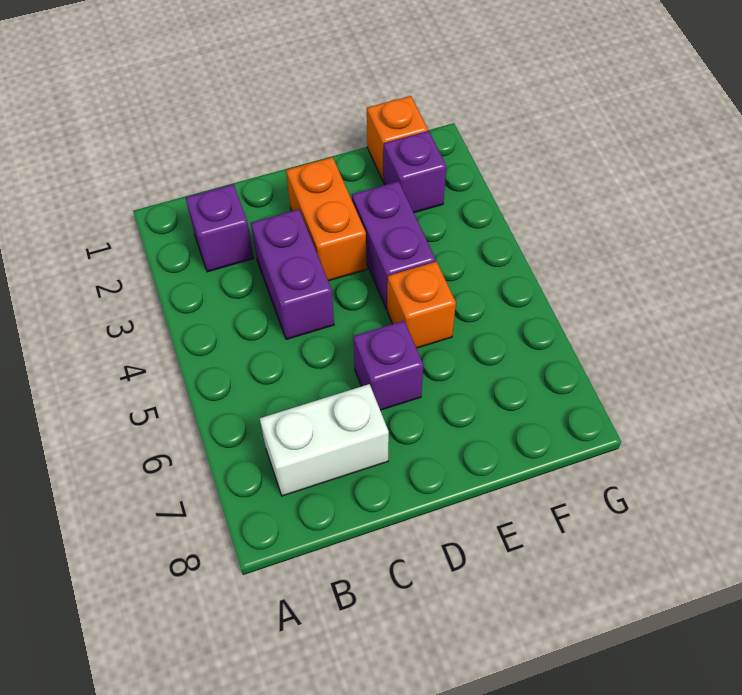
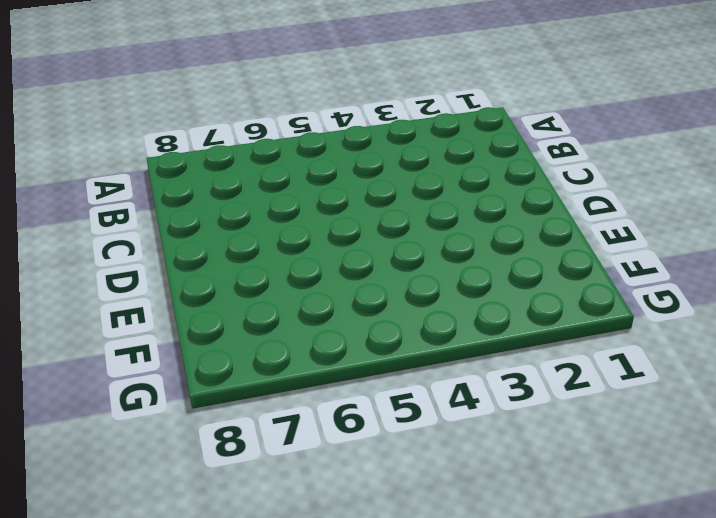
none -> purple brick B2 level 1
none -> white brick B7:C7 level 1

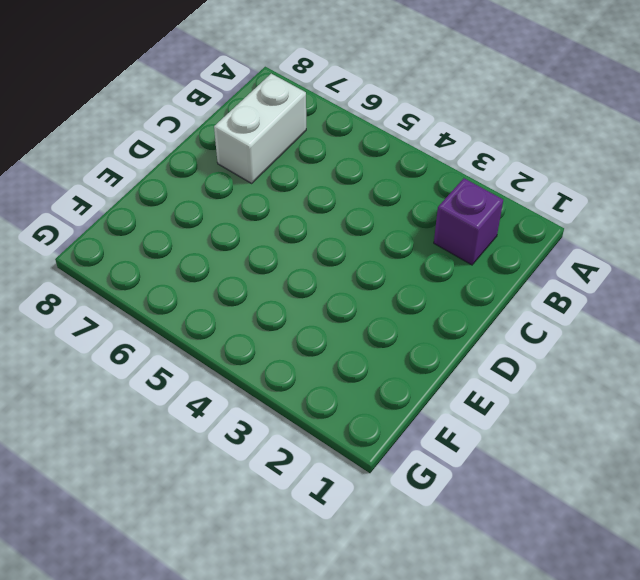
none -> purple brick C3:C4 level 1
none -> orange brick D2:D3 level 1

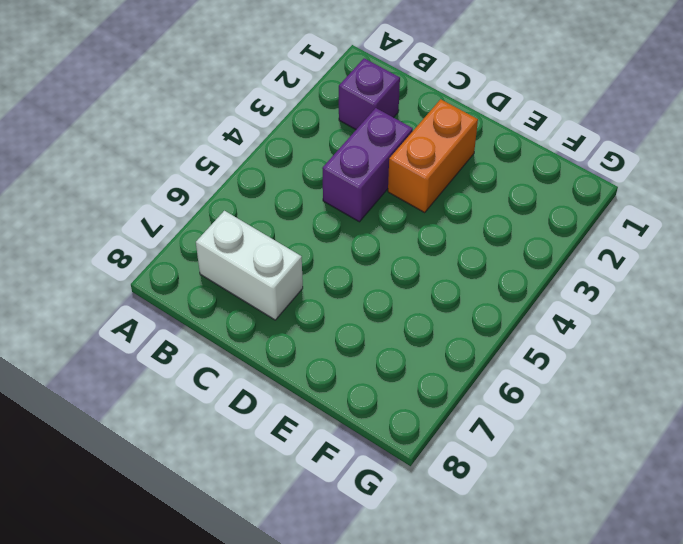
none -> purple brick D6 level 1
none -> purple brick E3:E4 level 1

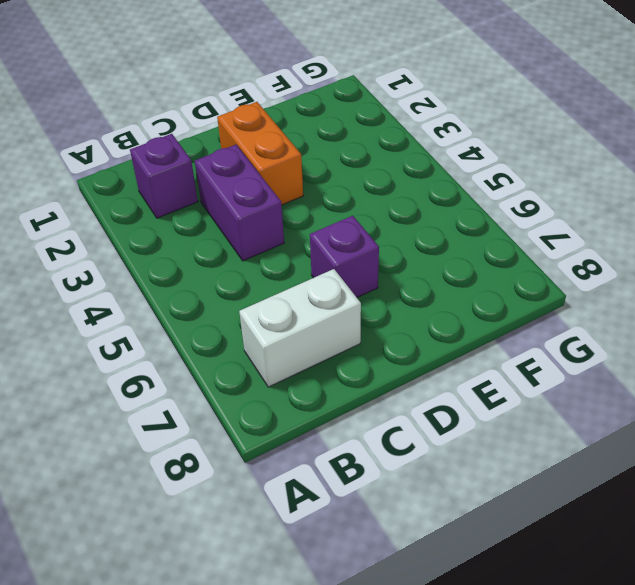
none -> purple brick E3:E4 level 1
none -> orange brick E5 level 1

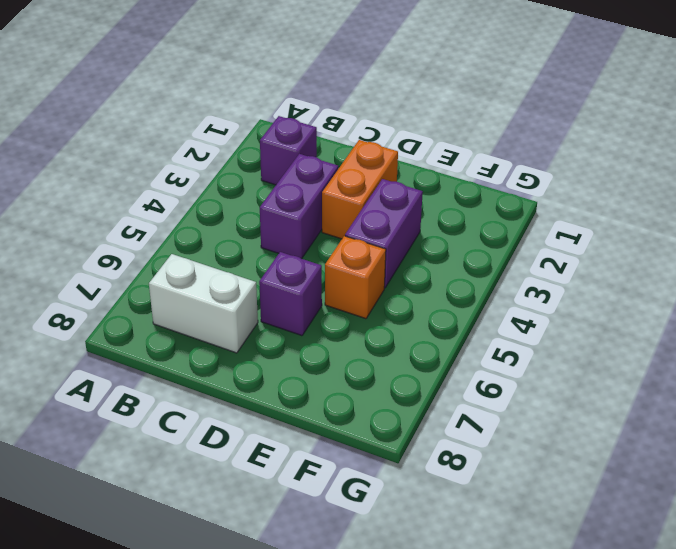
none -> orange brick F1 level 1
none -> purple brick F2 level 1

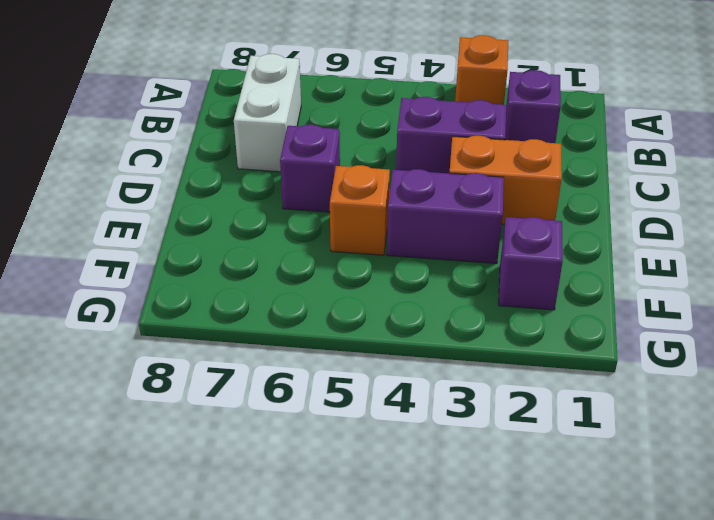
orange brick A3 level 1 -> orange brick F1 level 1

